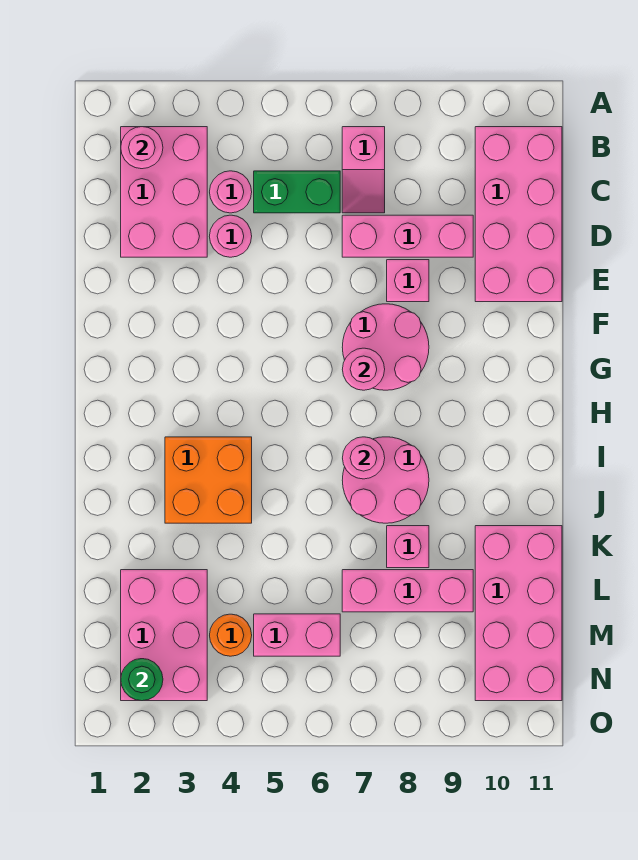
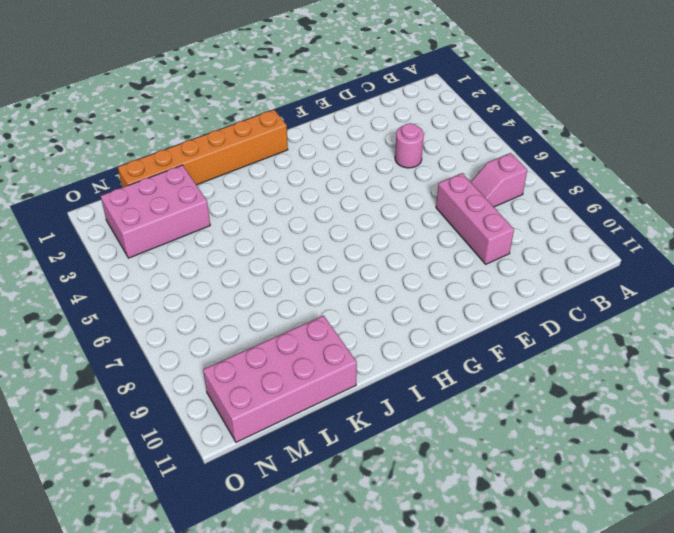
orange brick H1:M1 level 1 -> none
none -> pink brick B2:D3 level 1
none -> pink brick B10:E11 level 1
none -> pink round brick C4 level 1

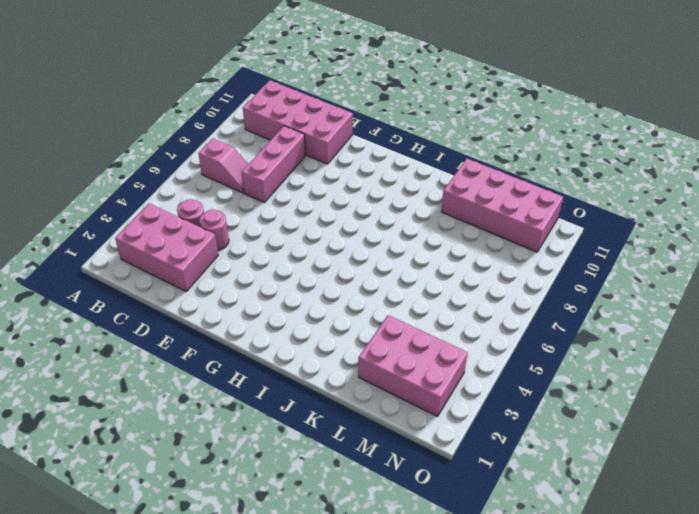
none -> green brick C5:C6 level 1
none -> pink brick E8 level 1
none -> pink round brick F7:G8 level 1

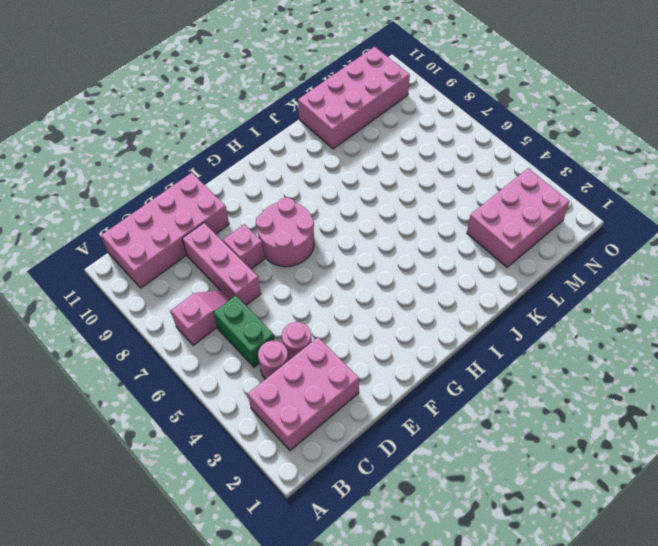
none -> orange brick I3:J4 level 1
none -> pink round brick I7:J8 level 1
none -> pink brick K8 level 1

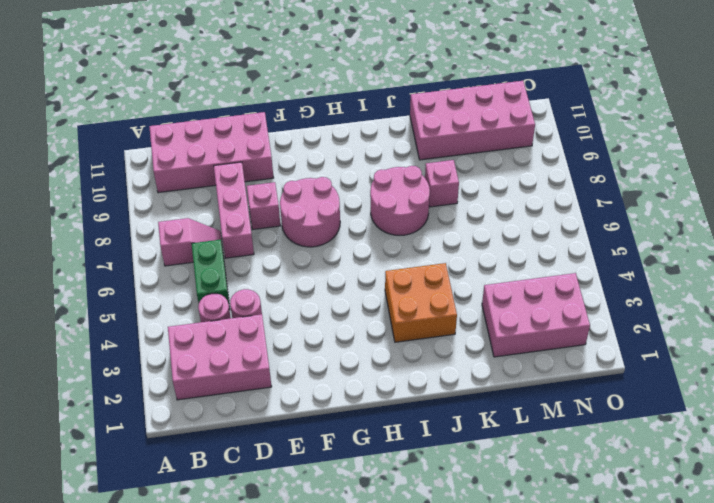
none -> pink brick L7:L9 level 1
none -> orange round brick M4 level 1
none -> pink brick M5:M6 level 1

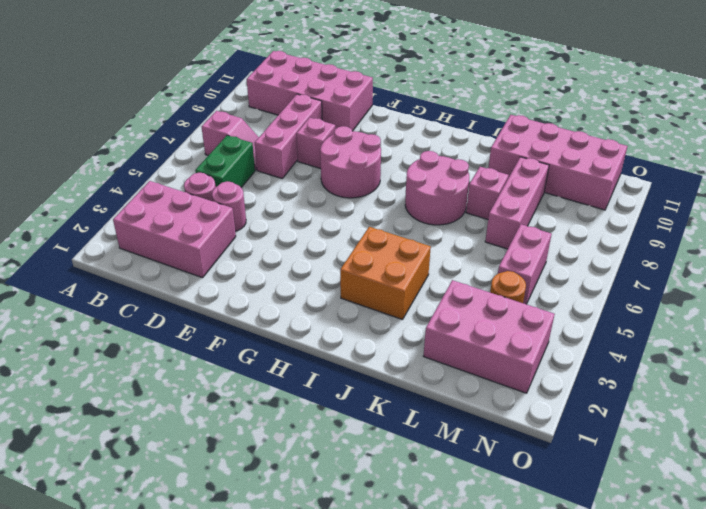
none -> pink round brick B2 level 2
none -> pink round brick G7 level 2
none -> pink round brick I7 level 2

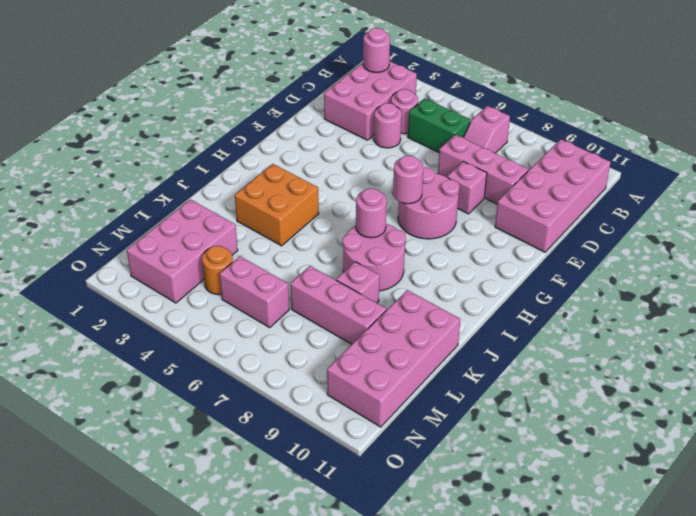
none -> green round brick N2 level 2

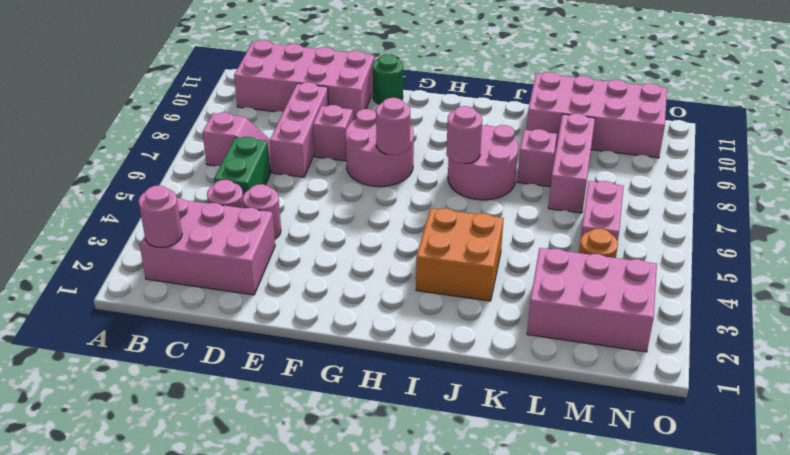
green round brick F11 level 1 -> green round brick N2 level 2

